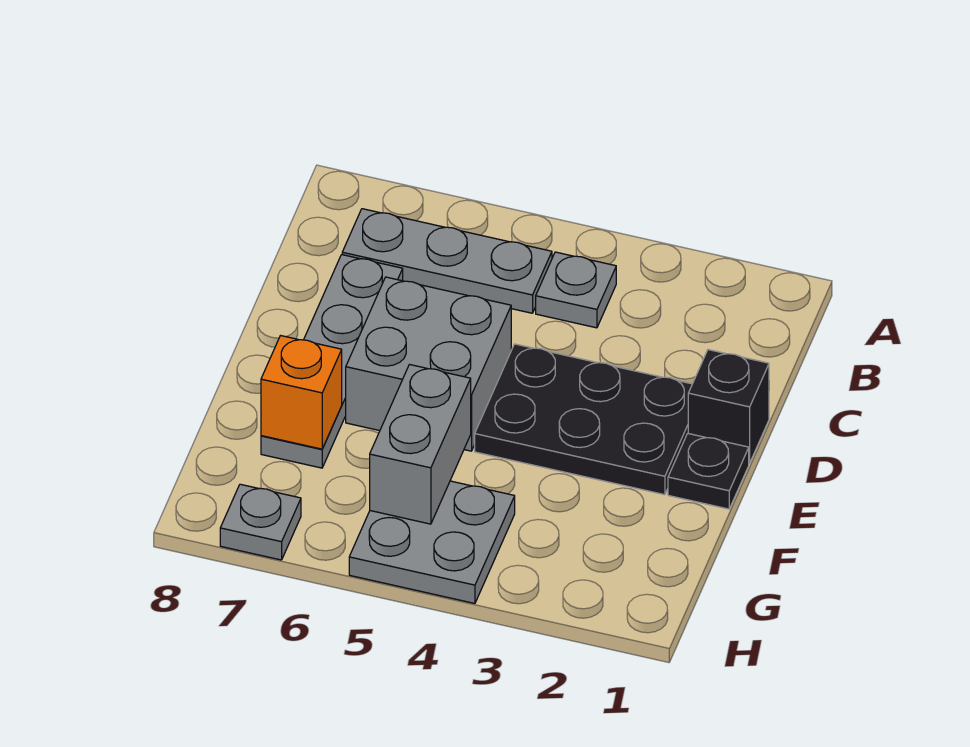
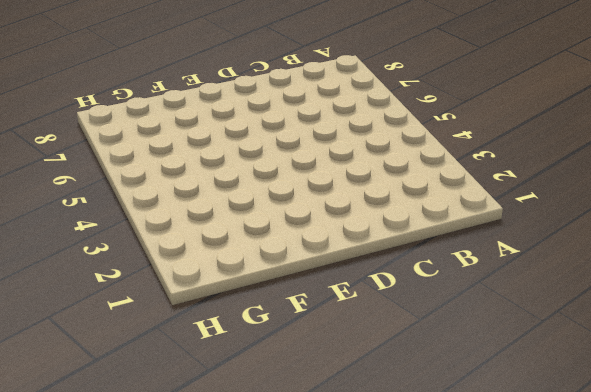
none -> grey plate B4 level 1
none -> grey plate B5:B7 level 1

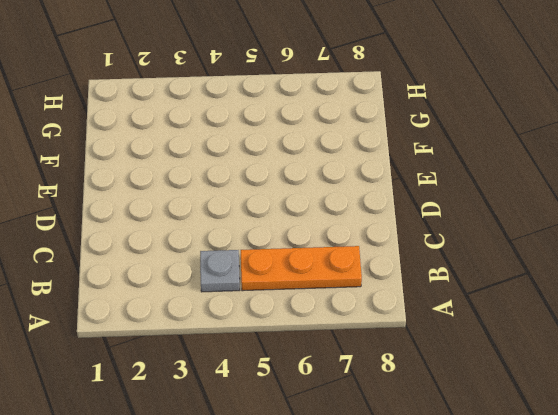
orange plate B5:B7 level 1 -> grey plate B5:B7 level 1
none -> grey plate C7:F7 level 1
none -> black brick D1 level 1

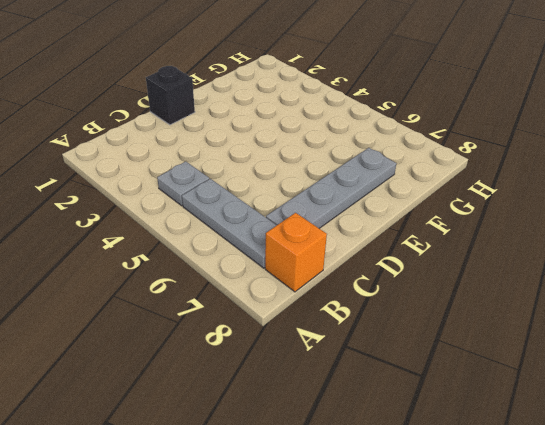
orange brick B8 level 1 -> orange brick F7 level 2
none -> black plate D2:E4 level 1
none -> grey brick D5:E6 level 1

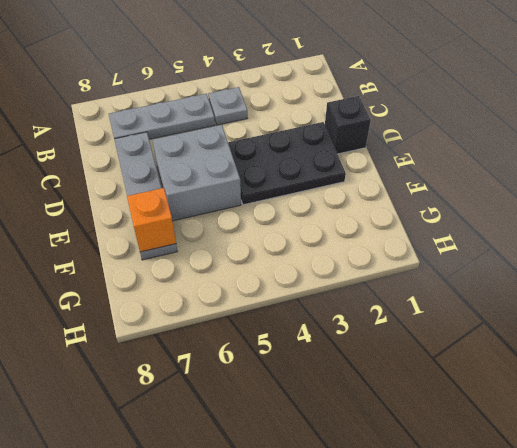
none -> black plate E1 level 1
none -> grey plate G4:H5 level 1

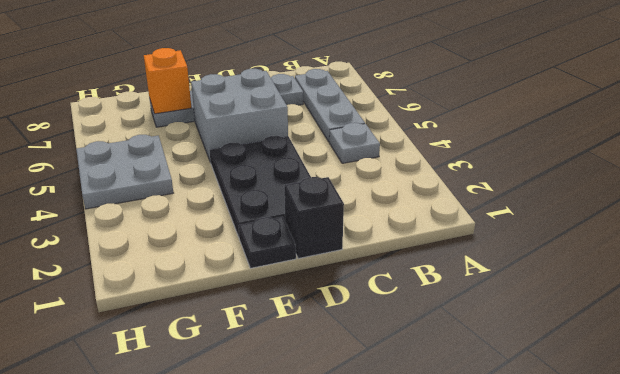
none -> grey plate H7 level 1
none -> grey brick F5:G5 level 2

